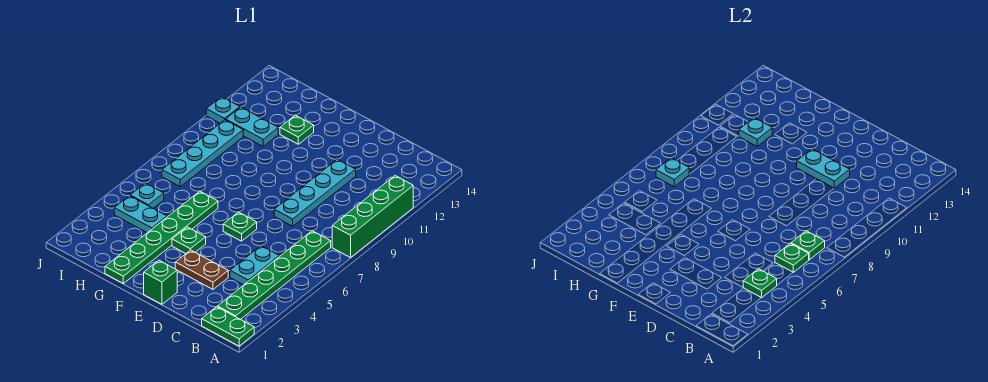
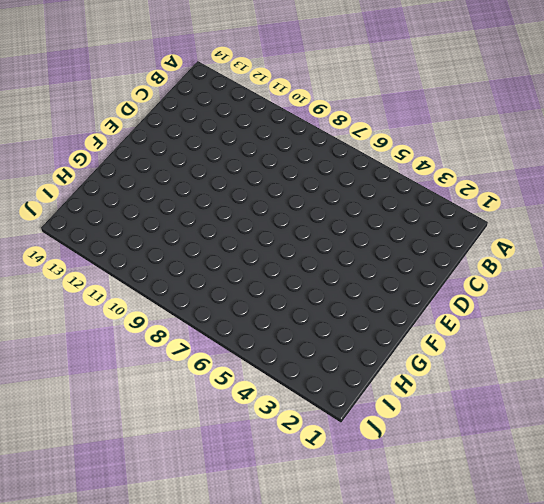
none -> green plate A1:B1 level 1
none -> green brick A8:A11 level 1
none -> green plate B2:B7 level 1

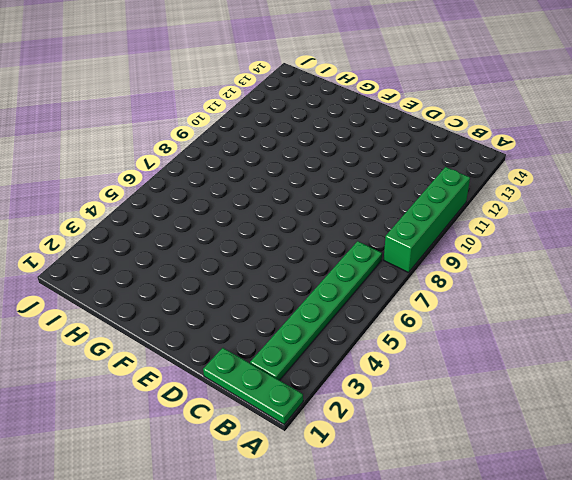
green plate A1:C1 level 1 -> green plate A1:B1 level 1
none -> cyan plate C4:C5 level 1
none -> brown plate D3:E3 level 1
none -> cyan plate D8:D11 level 1

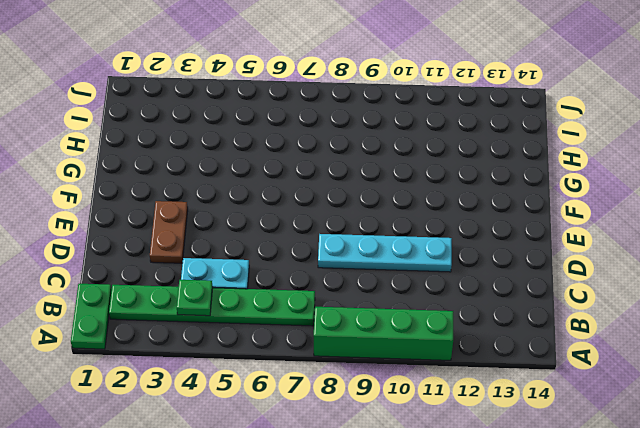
none -> green brick E1 level 1
none -> green plate E6 level 1
none -> green plate F4 level 1

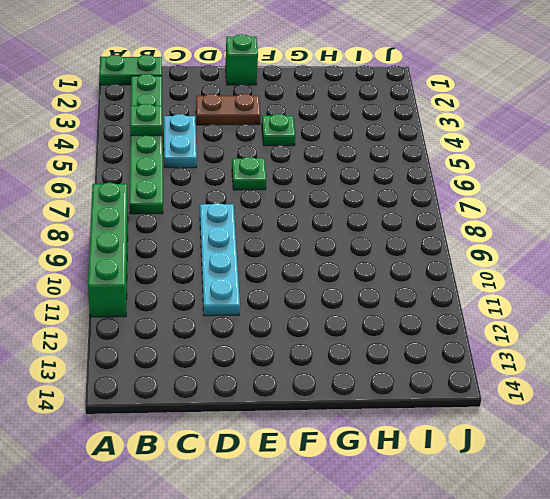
none -> green plate G1:G6 level 1
none -> green plate G12 level 1
none -> cyan plate H4:I4 level 1

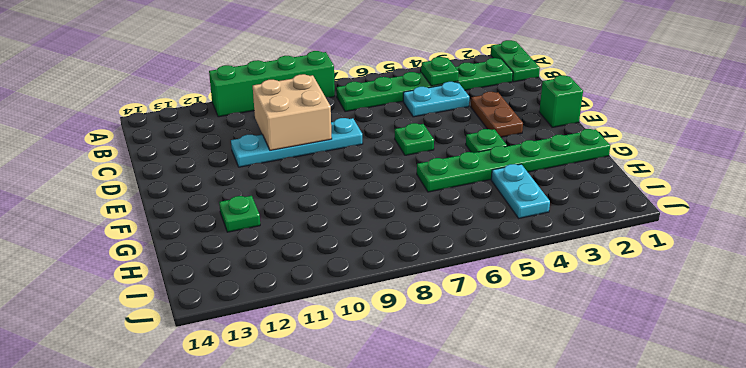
tan brick C9:D10 level 2 -> none
none -> cyan plate H11:I11 level 1
none -> cyan plate I5 level 1
none -> cyan plate I7:I10 level 1

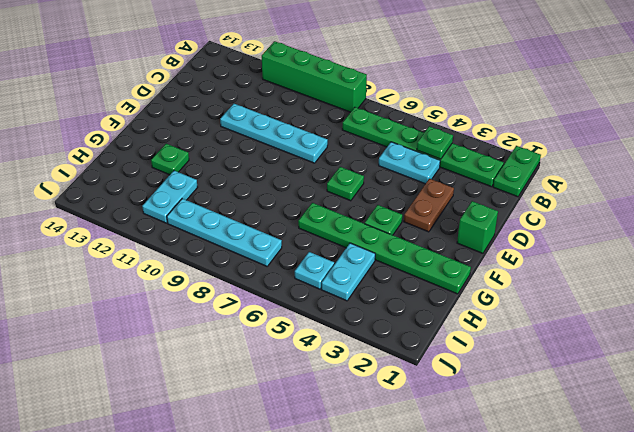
none -> cyan plate J11 level 1
none -> green plate B6 level 2
none -> green plate B7 level 2

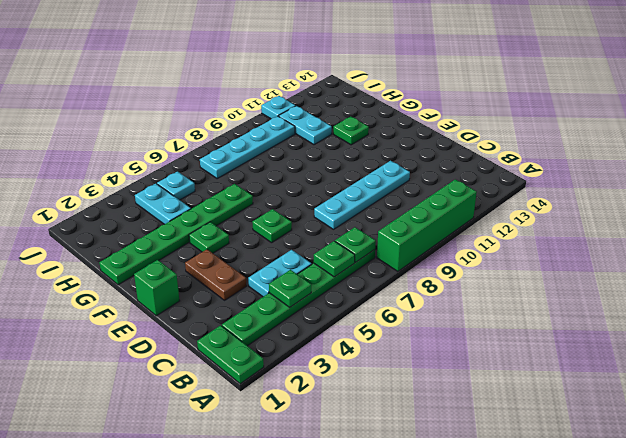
none -> cyan plate D11:E11 level 2
none -> cyan plate H11 level 2
none -> cyan plate I7 level 2

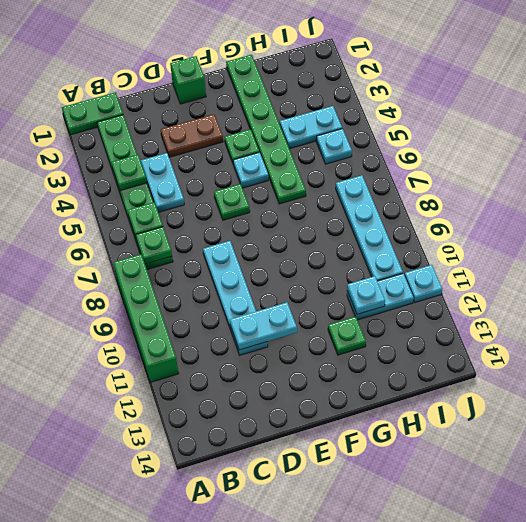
cyan plate F5 level 1 -> cyan plate I7 level 2

